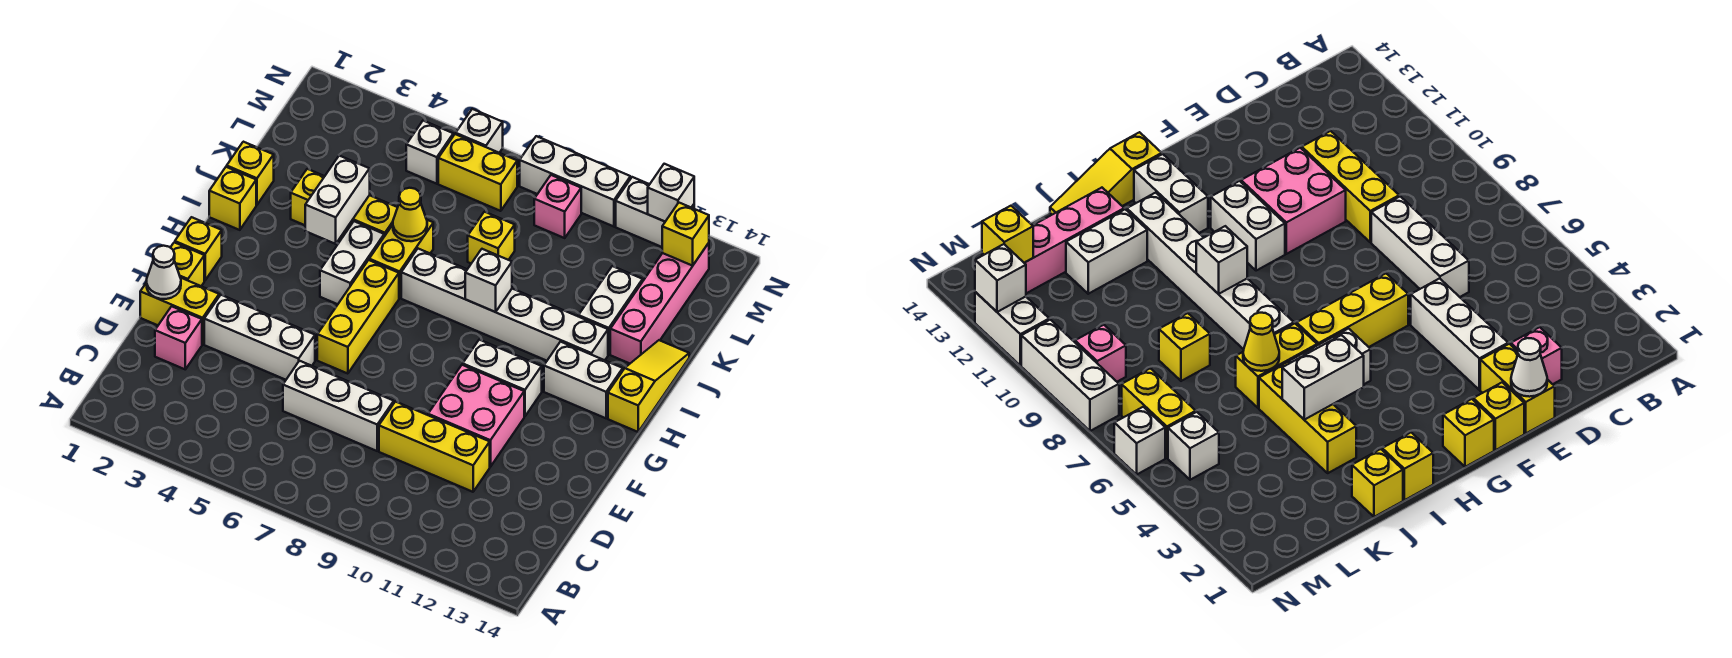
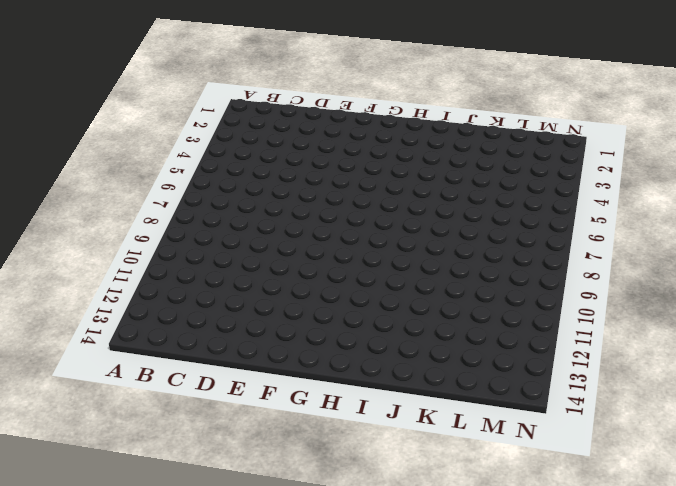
none -> pink brick D2 level 1
none -> white brick D6:D8 level 1
none -> yellow brick D9:D11 level 1
none -> yellow brick E1:E2 level 1

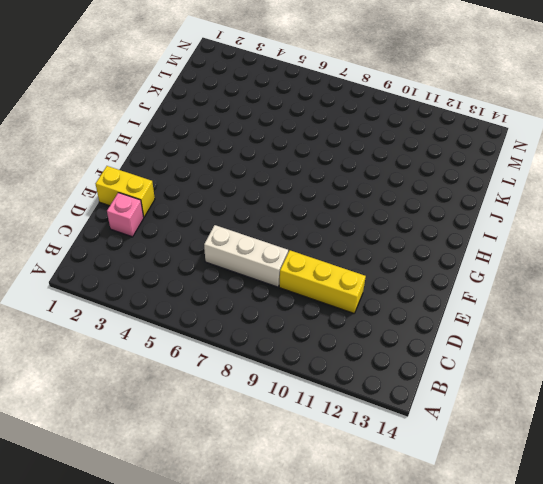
none -> white brick E3:E5 level 1
none -> pink brick E10:F11 level 1
none -> yellow brick F1 level 1
none -> yellow brick F6:H6 level 1

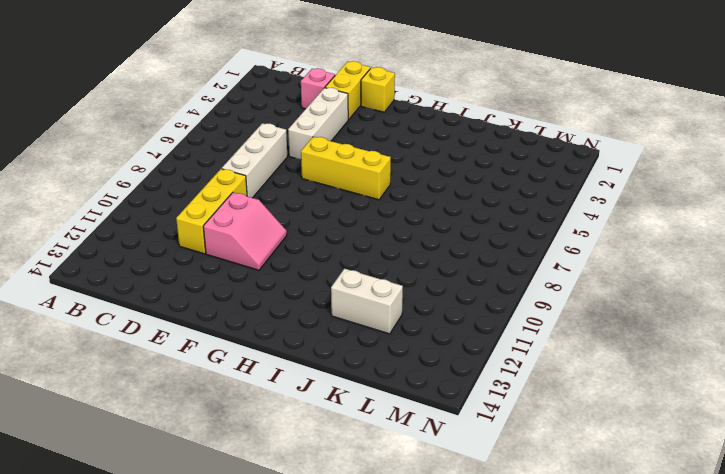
pink slope E10:F11 level 1 top E -> pink brick E10:F11 level 1
none -> yellow brick G1 level 1
none -> white brick G10:G11 level 1
none -> white brick H5:I5 level 1
none -> white brick H12:H13 level 1

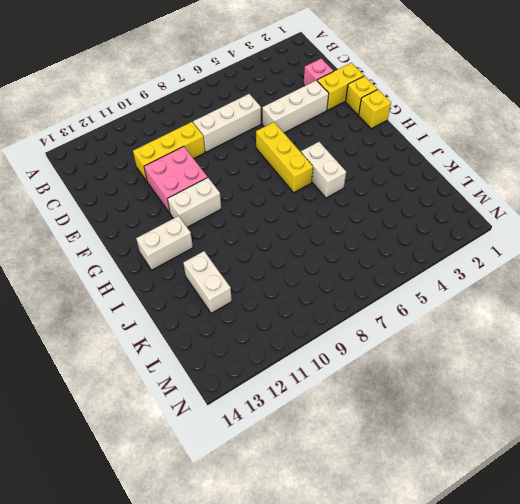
none -> yellow slope H14:J14 level 1 top H
none -> yellow brick I1 level 1
none -> yellow brick I6:J6 level 1
none -> white brick I7:I12 level 1

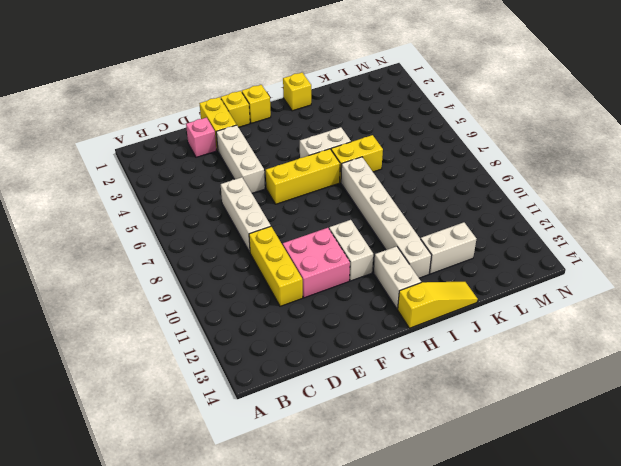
none -> yellow brick J1 level 1
none -> yellow brick J3:J5 level 1
none -> pink brick J13:M13 level 1
none -> yellow brick K8 level 1

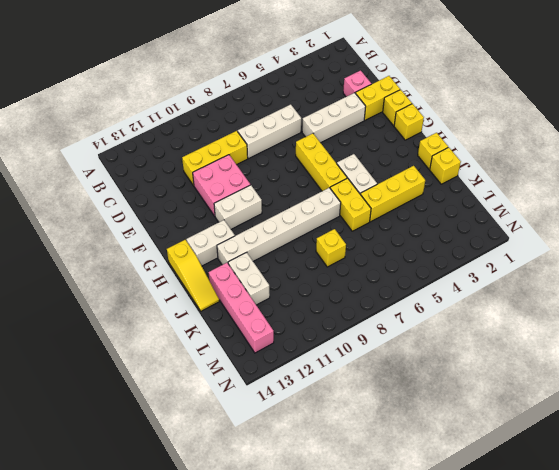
none -> white brick M5 level 1
none -> yellow brick M6:M7 level 1
none -> pink brick M9 level 1
none -> white brick N6 level 1

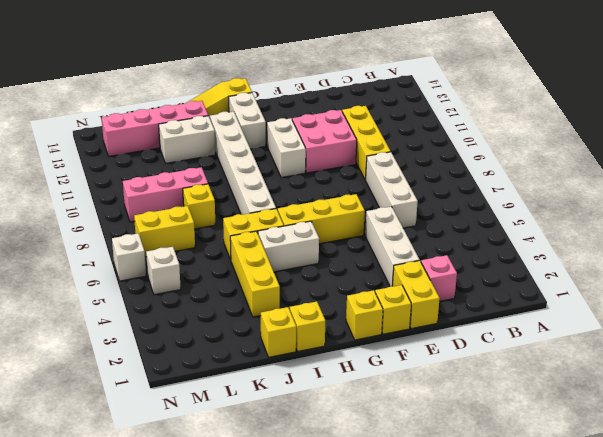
pink brick K9:M9 level 1 -> pink brick M9 level 1
yellow brick L7:M7 level 1 -> yellow brick M6:M7 level 1
none -> white brick N8:N10 level 1
none -> white brick N11:N12 level 1
none -> white cone E1 level 2
none -> white brick I4:J4 level 2

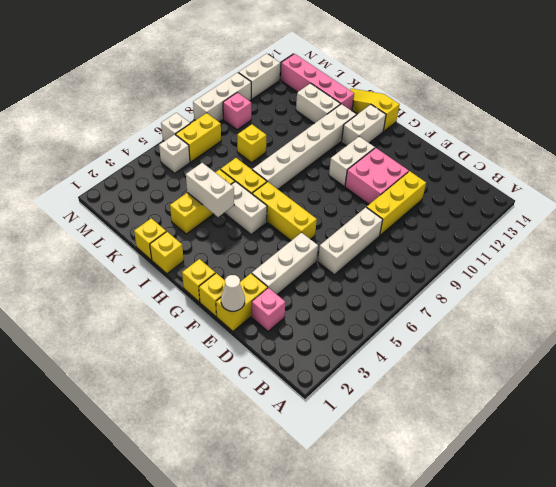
none -> white brick I9 level 2
none -> yellow cone J6 level 2
none -> yellow brick M13 level 2
none -> white brick N12 level 2

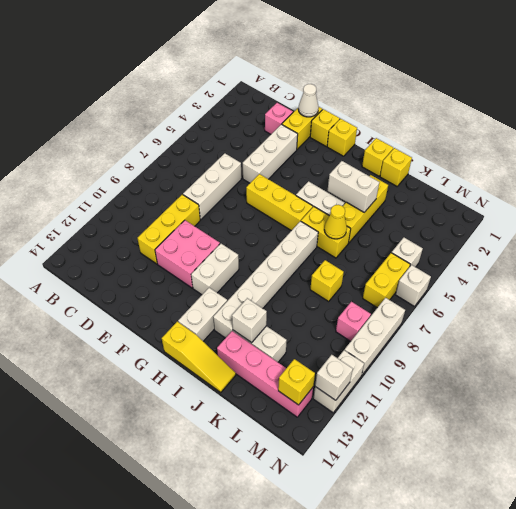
white brick J12 level 2 -> white brick I9 level 2

